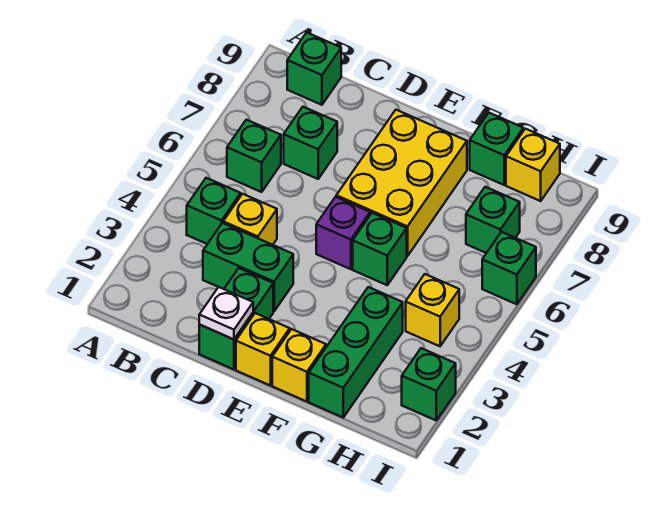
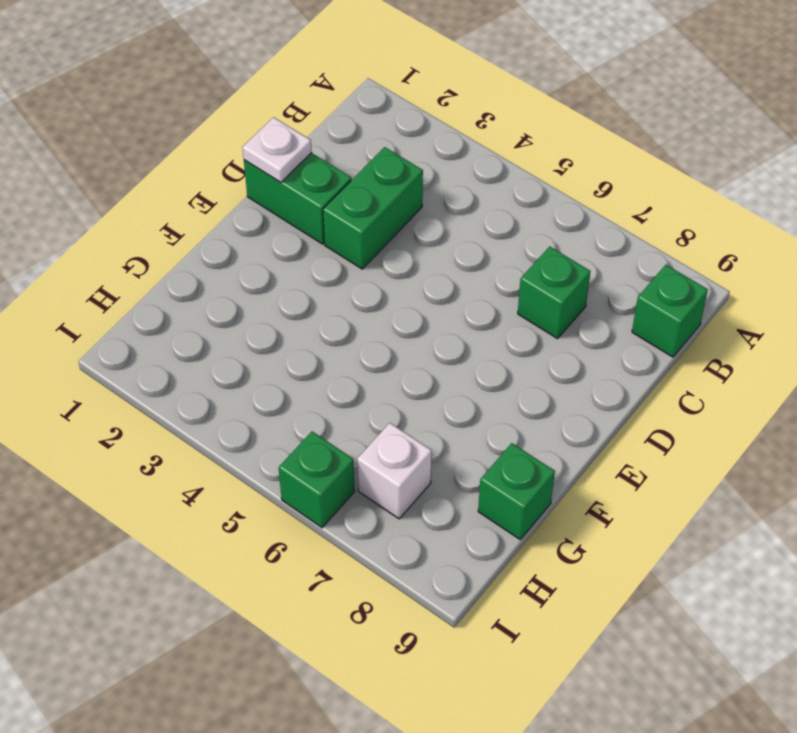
white brick H7 level 1 -> green brick H7 level 1
none -> green brick B4 level 1
none -> green brick B6 level 1
none -> yellow brick C4 level 1

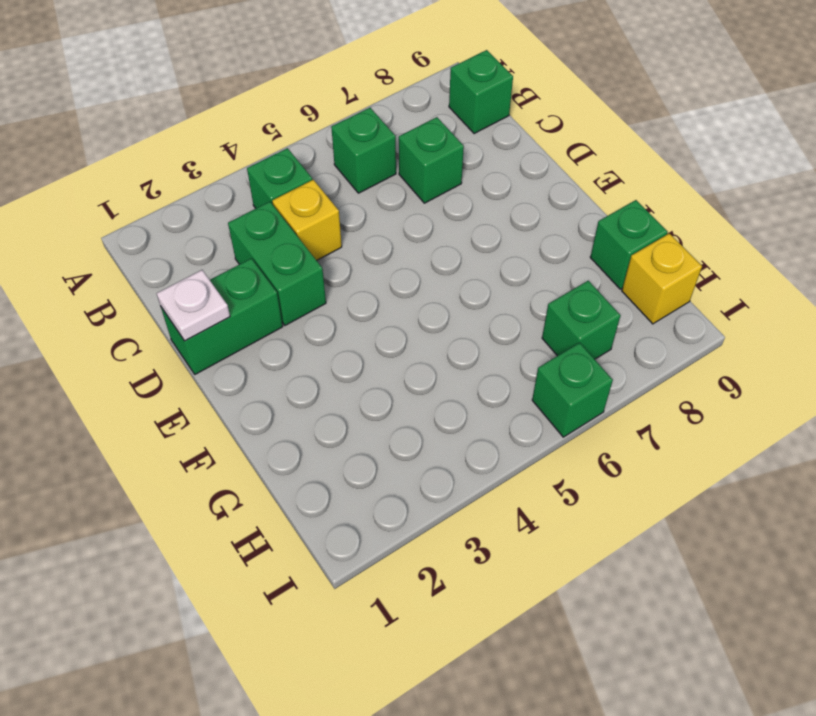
none -> yellow brick E1 level 1
none -> purple brick E5 level 1
none -> yellow brick E6:F8 level 1

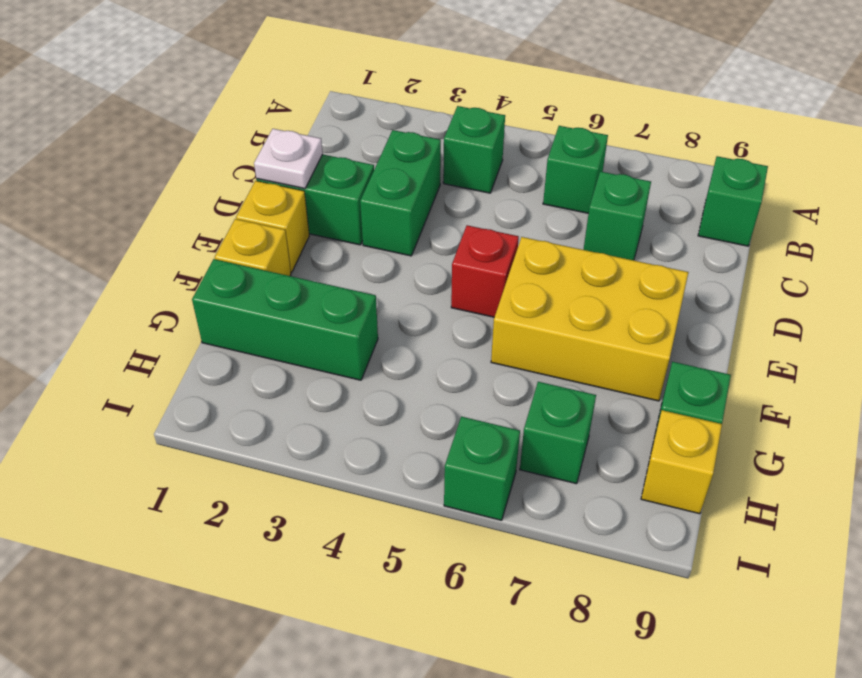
red brick E5 level 1 -> purple brick E5 level 1
none -> yellow brick C4 level 1
none -> green brick F5 level 1
none -> yellow brick H4 level 1

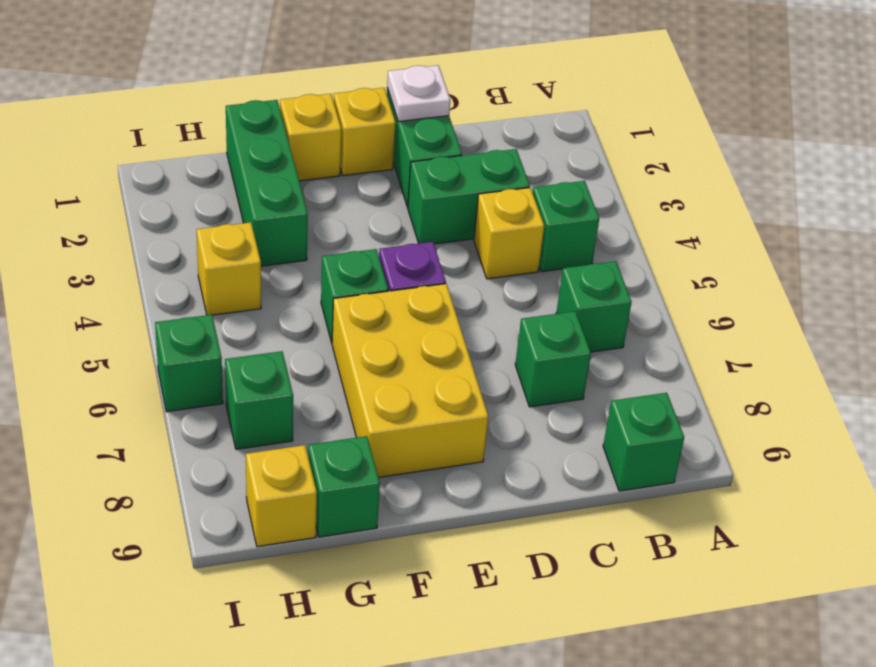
none -> green brick I2 level 1

